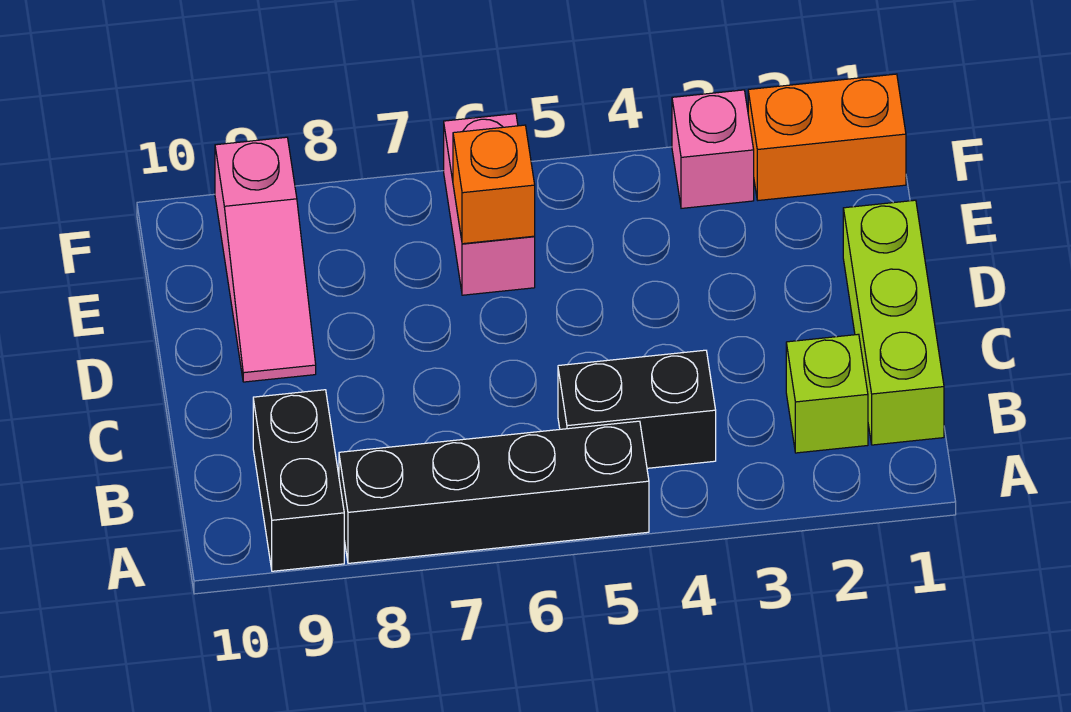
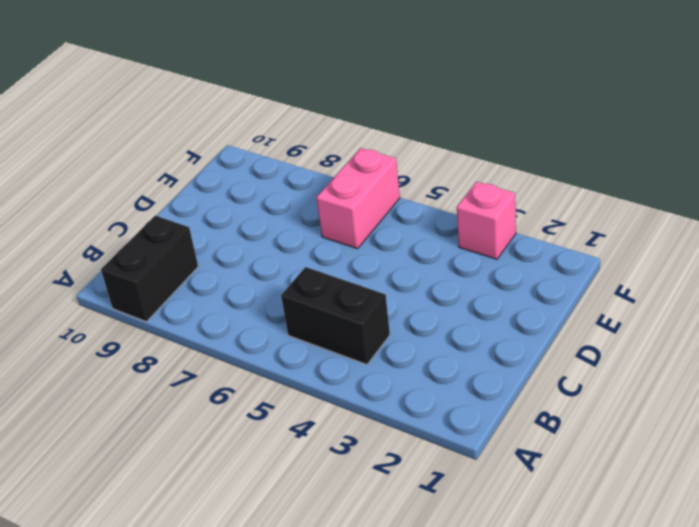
none -> black brick A5:A8 level 1
none -> lime brick B1:D1 level 1

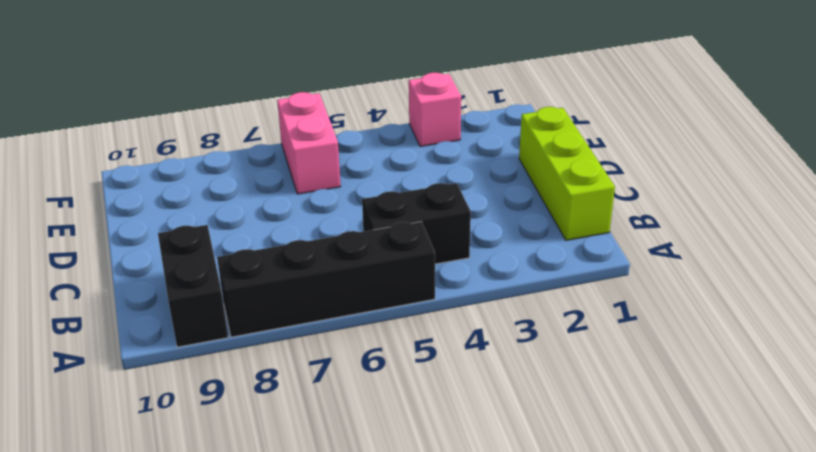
none -> lime brick B2 level 1
none -> pink slope D9:F9 level 1 top F

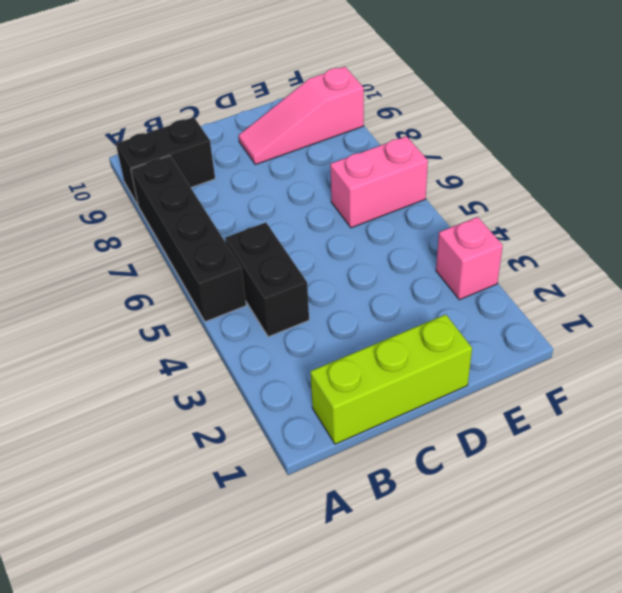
none -> lime brick B2 level 1
none -> orange brick F1:F2 level 1

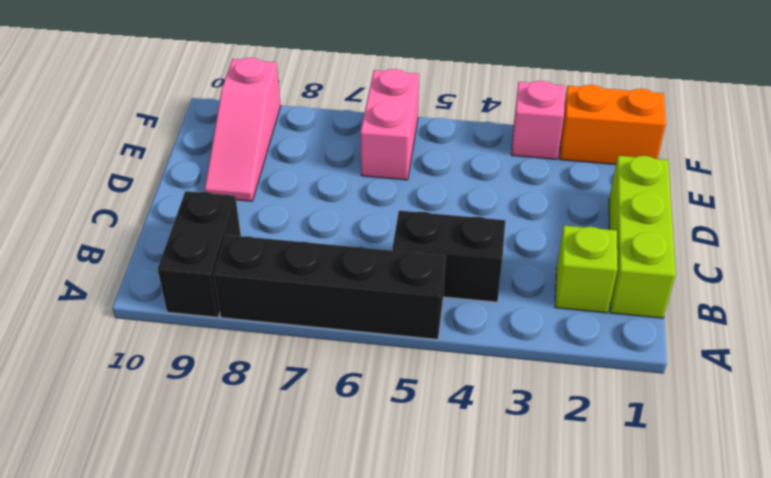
none -> orange brick E6 level 2

